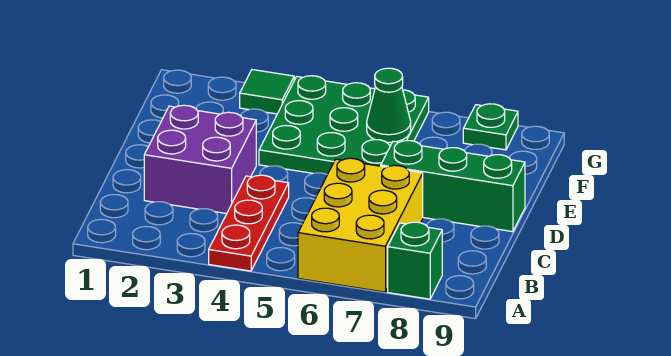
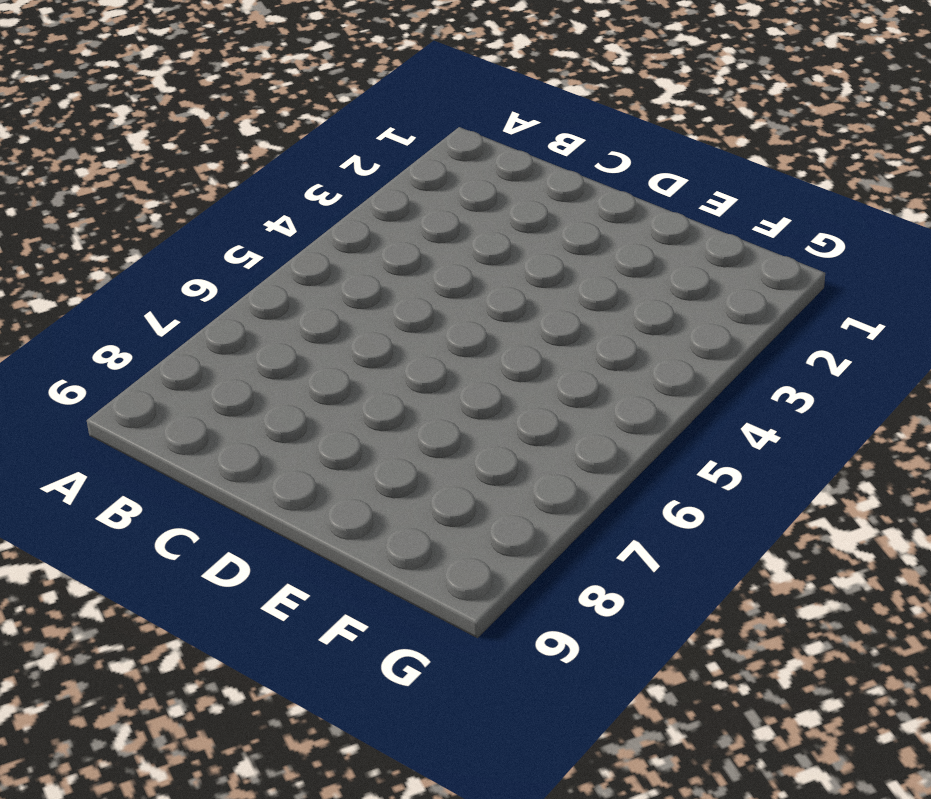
none -> red plate A4:C4 level 1
none -> yellow brick A6:C7 level 1

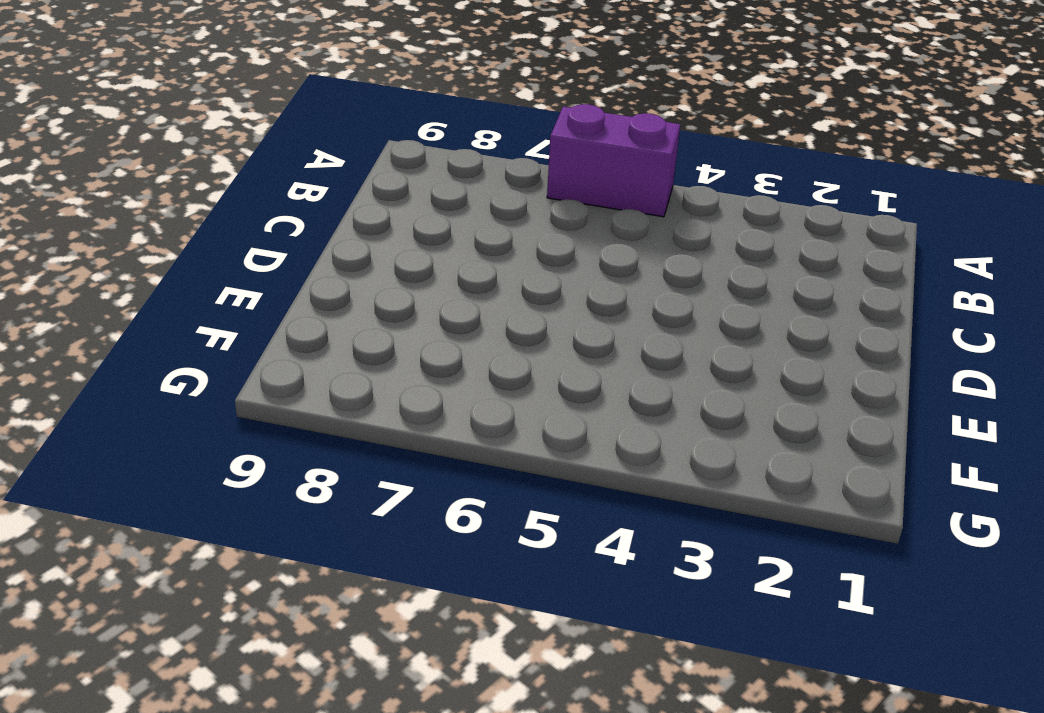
purple brick A5:A6 level 1 -> yellow brick A6:C7 level 1
none -> red plate A4:C4 level 1
none -> green brick A8 level 1

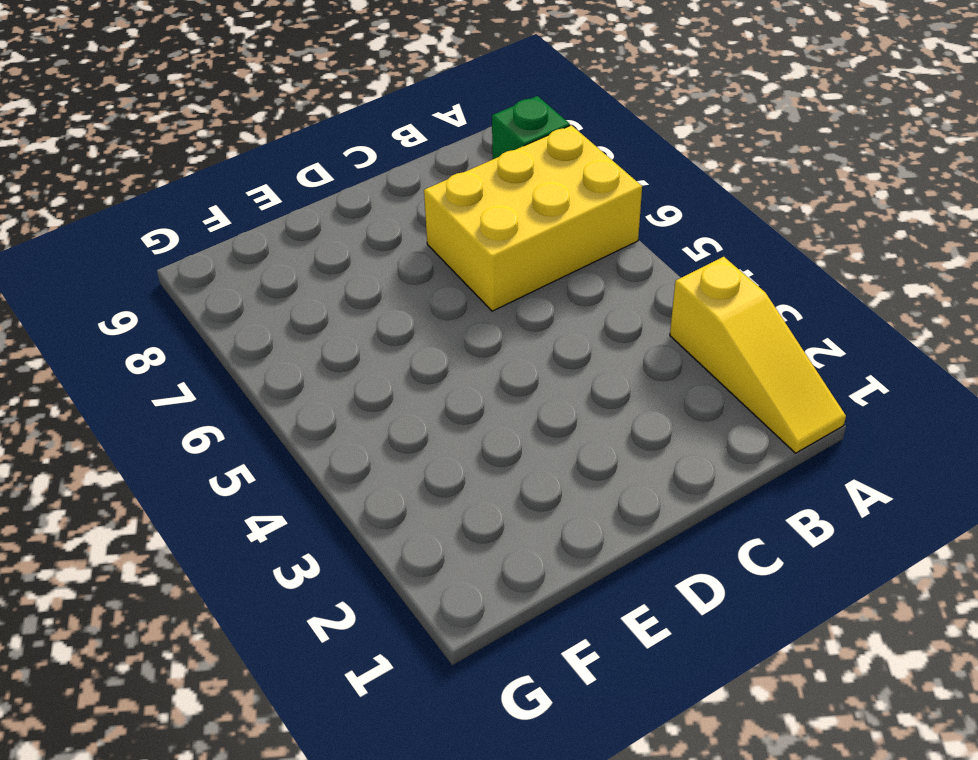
yellow slope A1:A3 level 1 top 3 -> none
none -> red plate A4:C4 level 1
none -> purple brick C2:D3 level 1

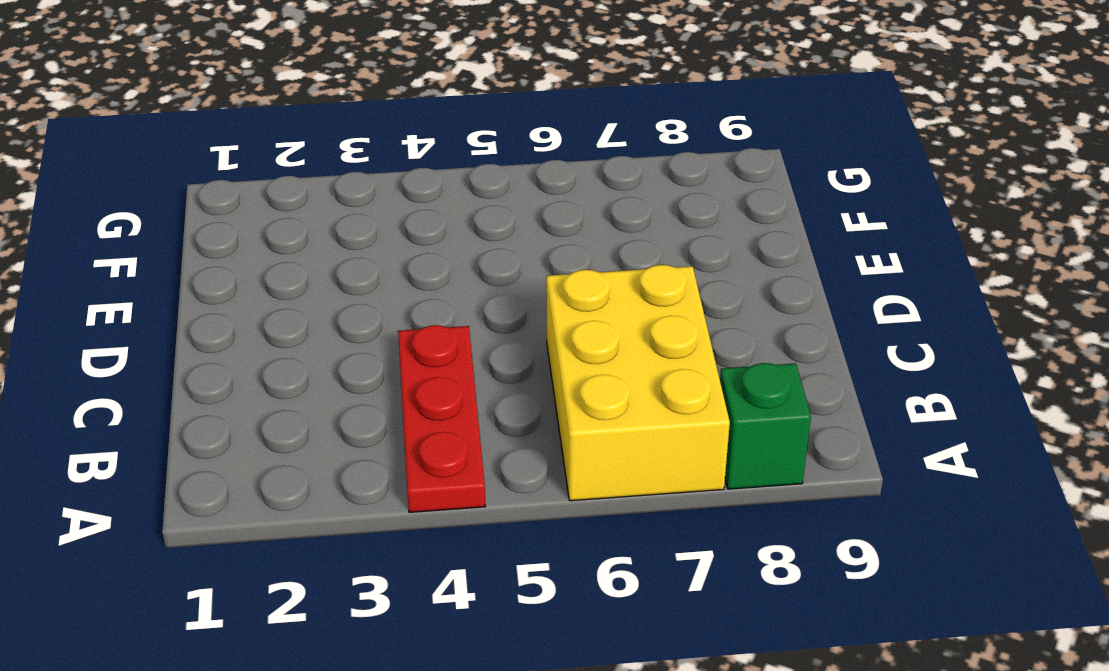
none -> purple brick C2:D3 level 1
none -> green brick D7:D9 level 1

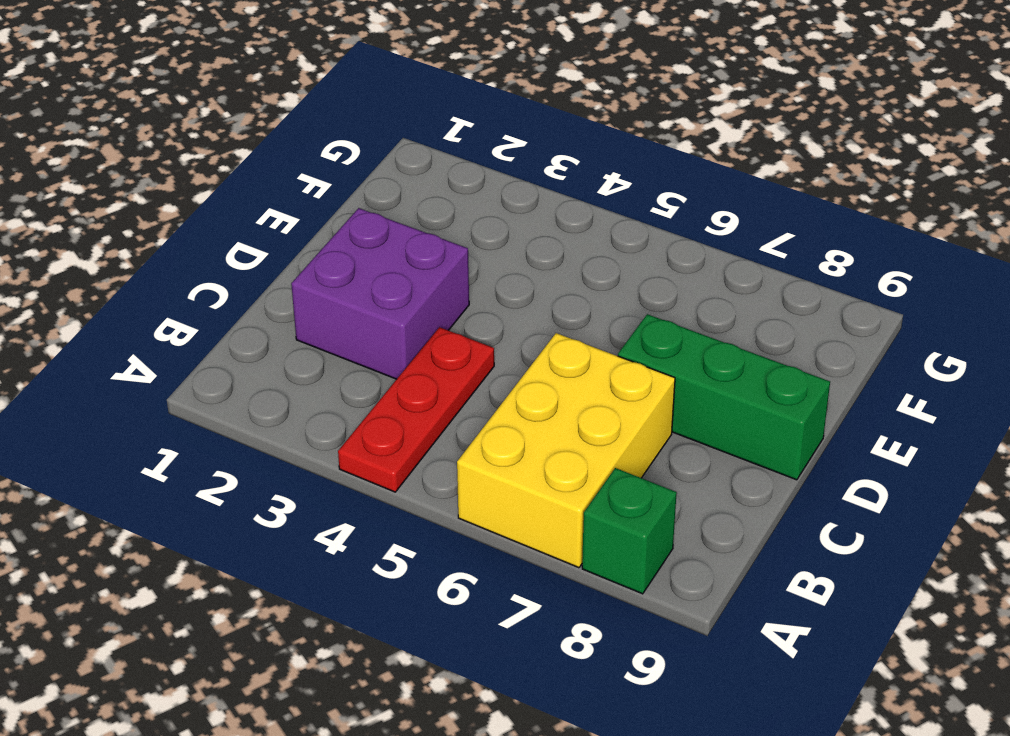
none -> green plate E4:G6 level 1
none -> green tile G3 level 1

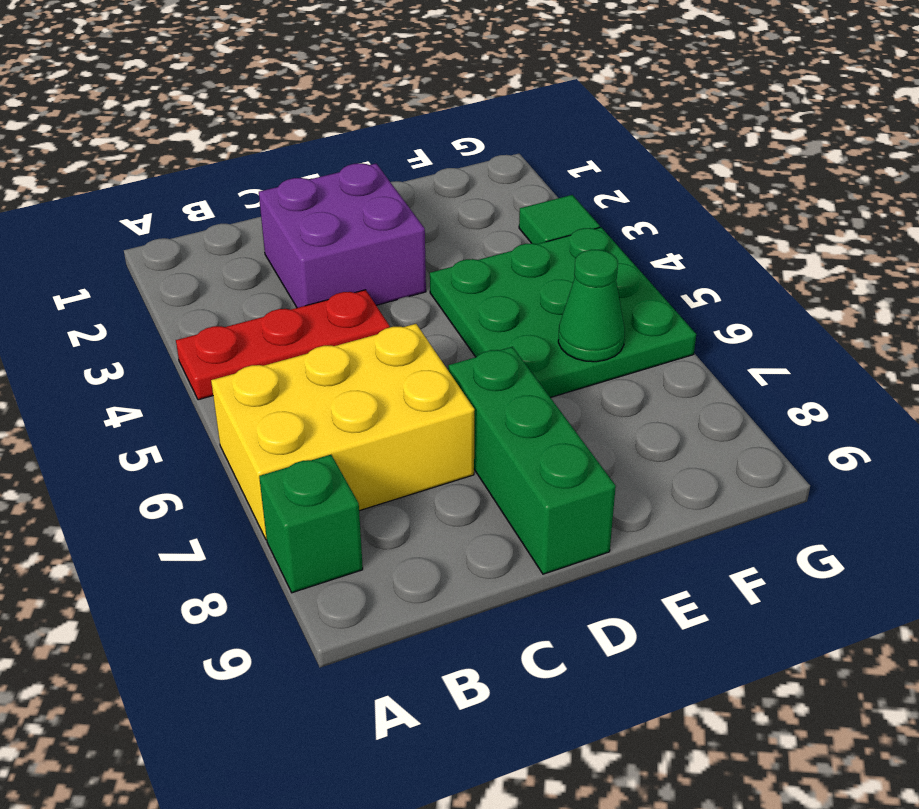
none -> green plate G8 level 1

